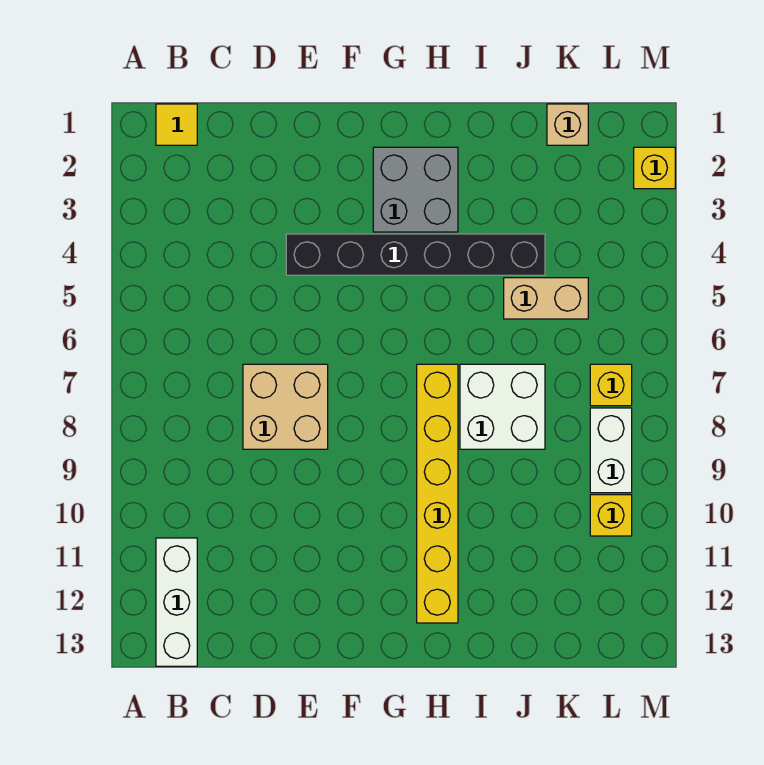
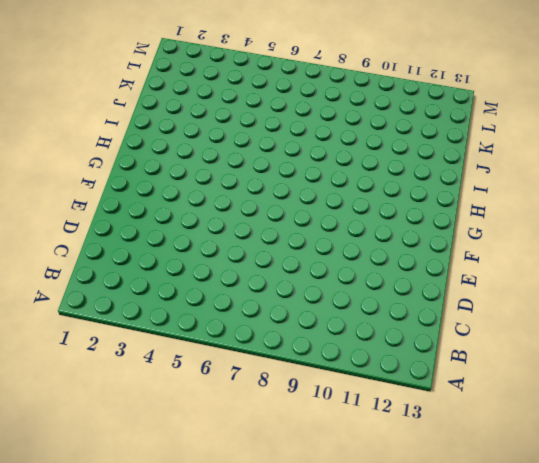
none -> yellow tile B1 level 1
none -> white brick B11:B13 level 1
none -> tan brick D7:E8 level 1

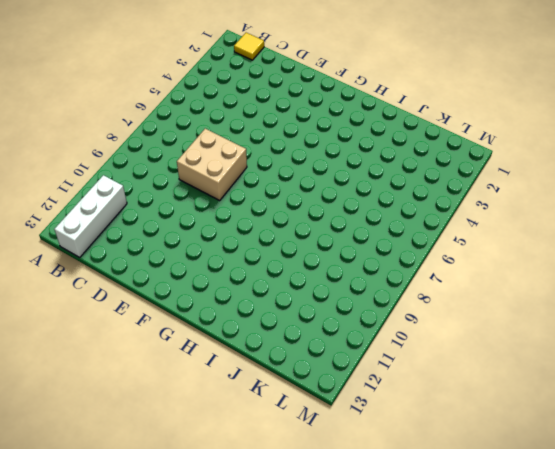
none -> black brick E4:J4 level 1
none -> grey brick G2:H3 level 1
none -> yellow brick H7:H12 level 1

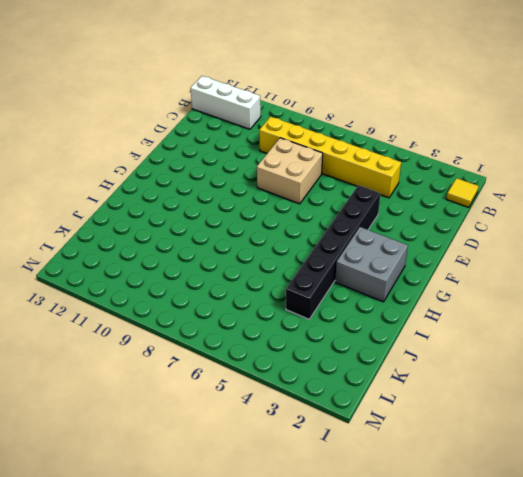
yellow brick C4:C9 level 1 -> yellow brick H7:H12 level 1
none -> white brick I7:J8 level 1
none -> tan brick J5:K5 level 1
none -> tan brick K1 level 1

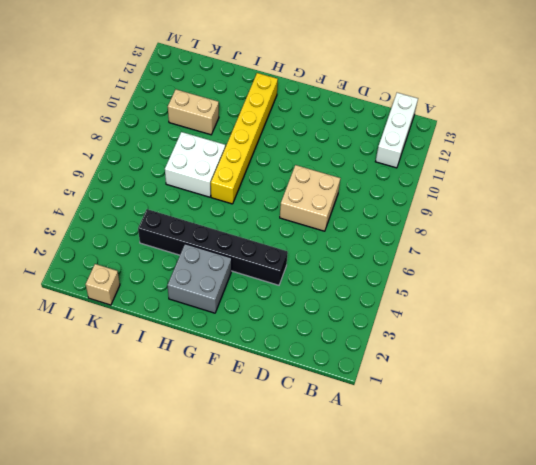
tan brick J10:K10 level 1 -> tan brick J5:K5 level 1
none -> yellow tile B1 level 1
none -> yellow brick L7 level 1
none -> white brick L8:L9 level 1

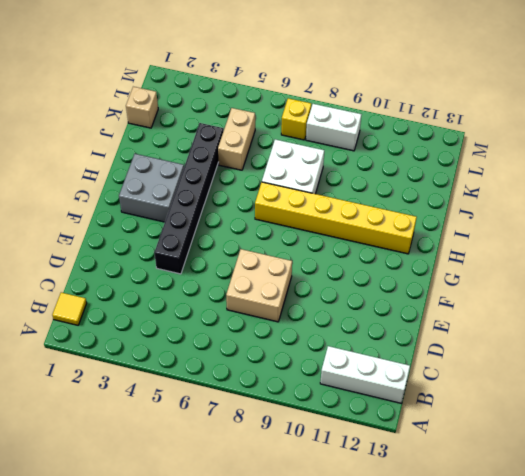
none -> yellow brick L10 level 1
none -> yellow brick M2 level 1

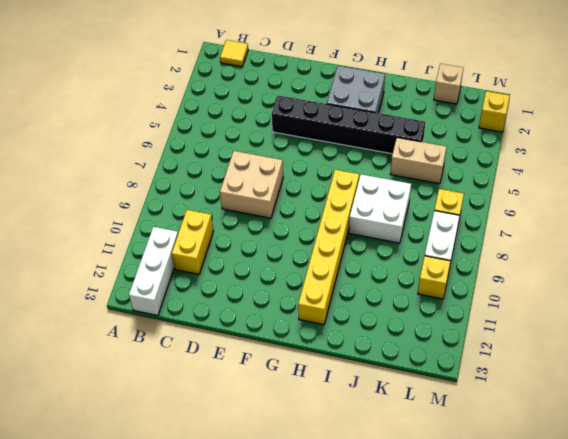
yellow brick C10:C11 level 1 -> none

